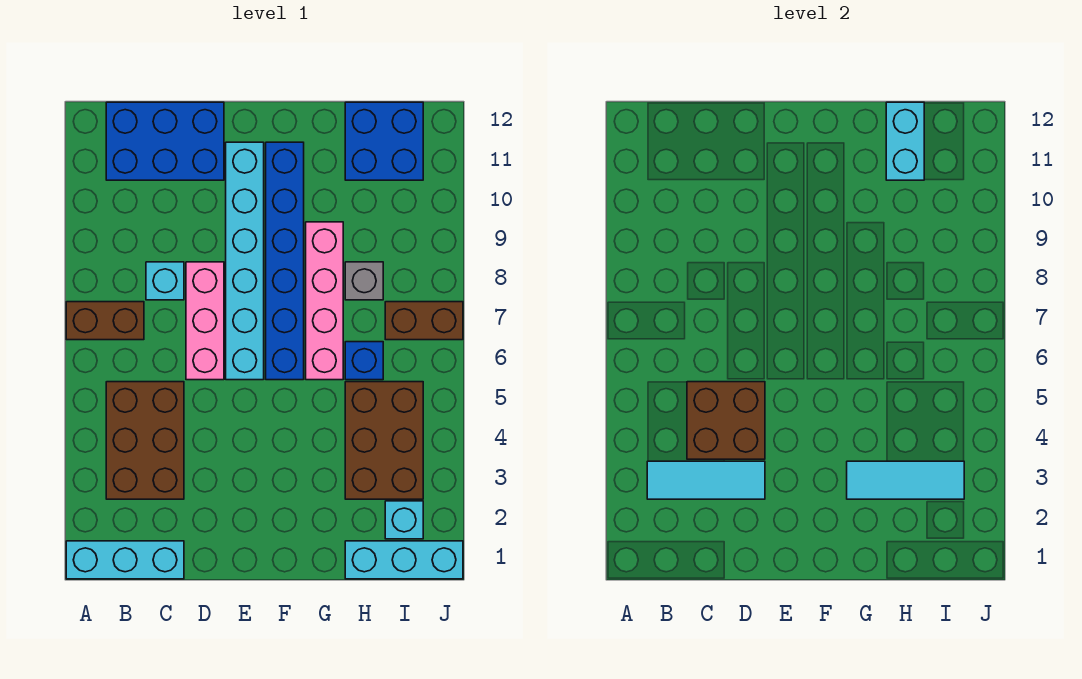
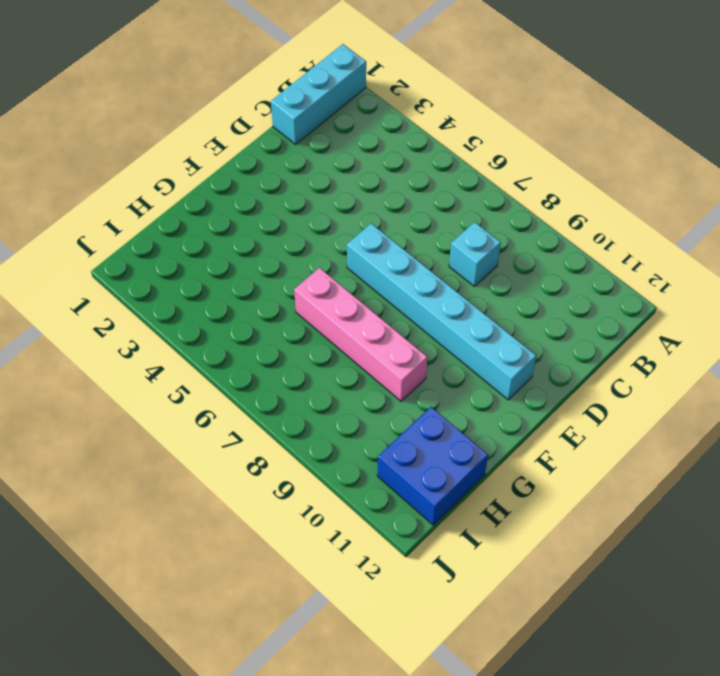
none -> brown brick A7:B7 level 1
none -> brown brick B3:C5 level 1
none -> blue brick B11:D12 level 1

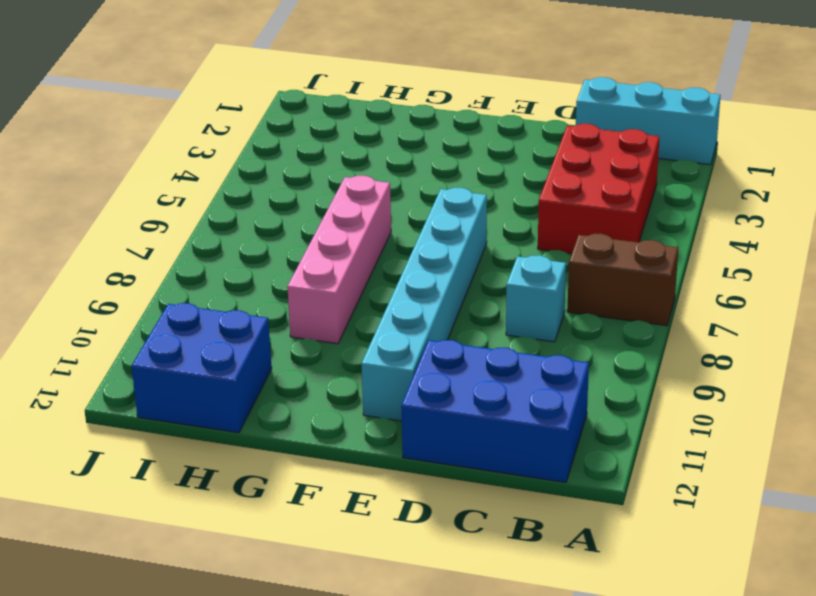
red brick B3:C5 level 1 -> brown brick B3:C5 level 1
none -> pink brick D6:D8 level 1
none -> blue brick F6:F11 level 1
none -> cyan brick H1:J1 level 1

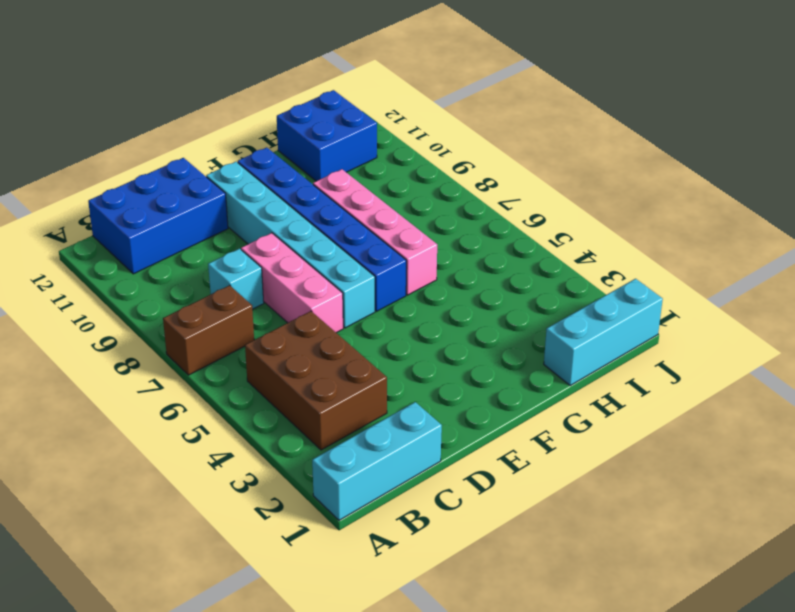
none -> brown brick H3:I5 level 1
none -> blue brick H6 level 1
none -> grey brick H8 level 1

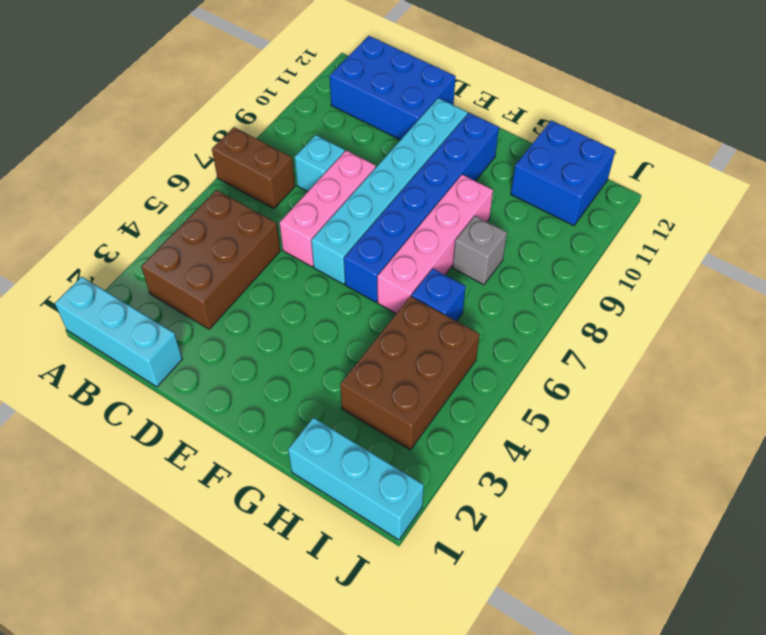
none -> cyan brick I2 level 1
none -> brown brick I7:J7 level 1
none -> cyan tile B3:D3 level 2

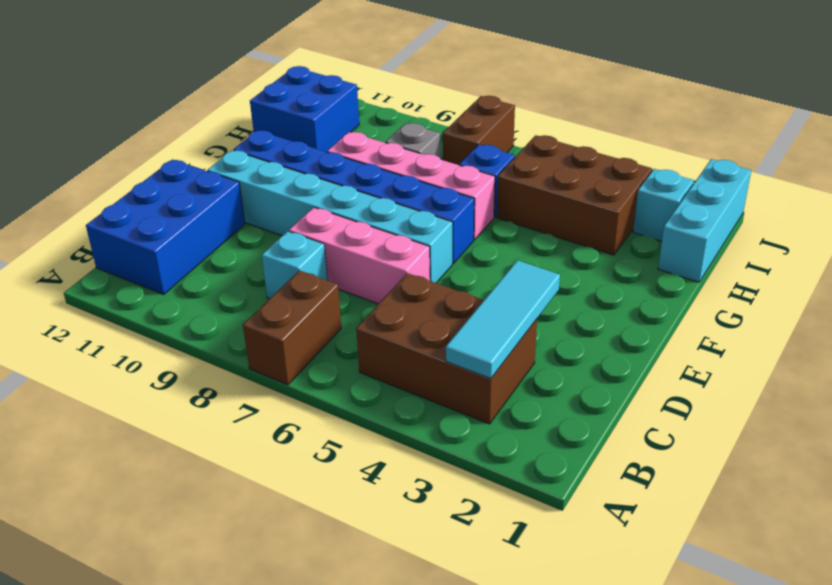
none -> cyan brick A1:C1 level 1
none -> brown brick C4:D5 level 2
none -> cyan tile G3:I3 level 2

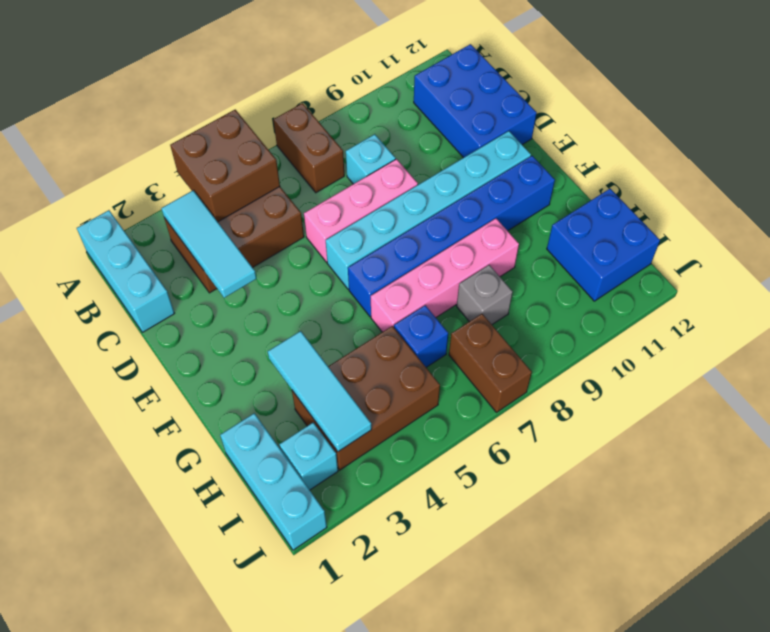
brown brick A4:B5 level 2 -> brown brick C4:D5 level 2
none -> cyan brick H11:H12 level 2

